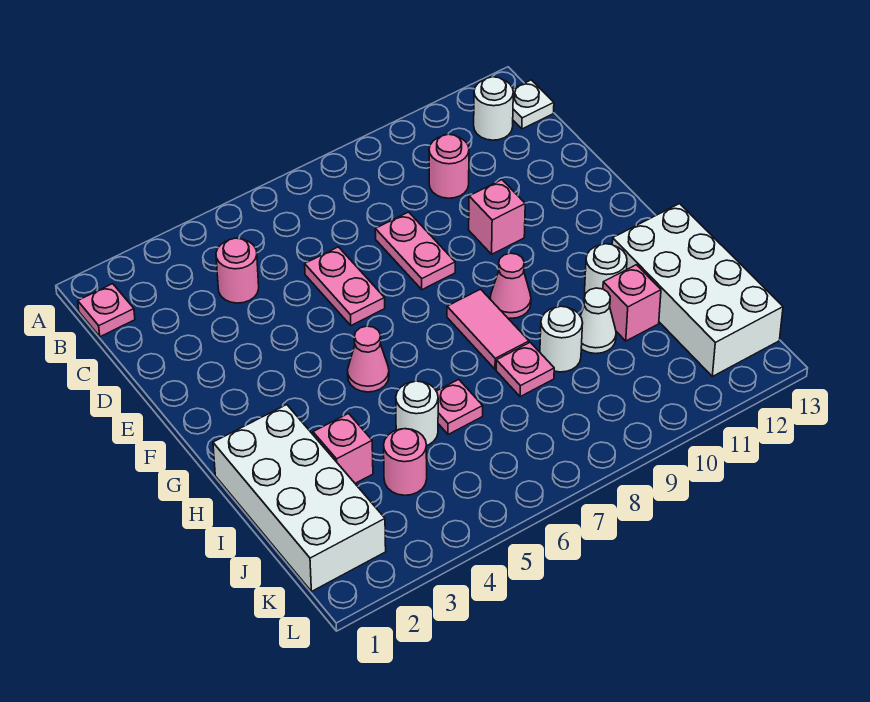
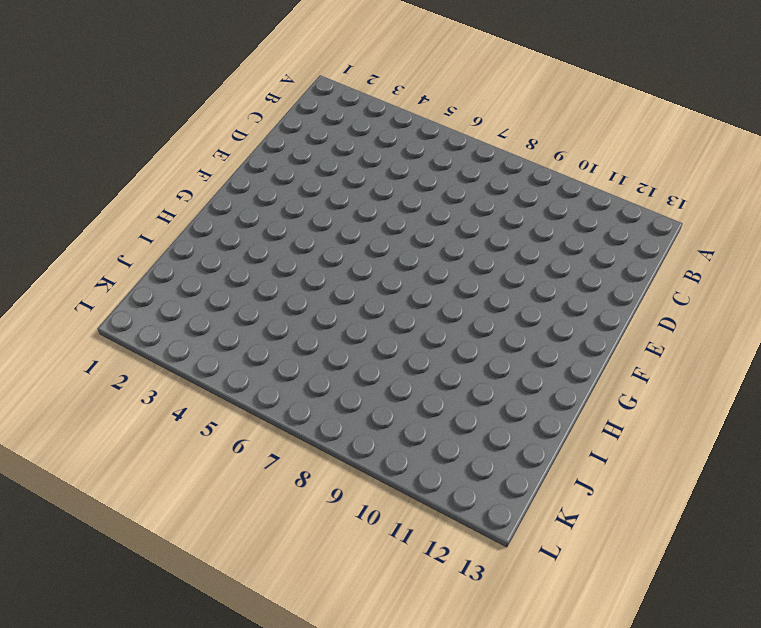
none -> pink plate B1 level 1
none -> white round brick B12 level 1
none -> white plate B13 level 1

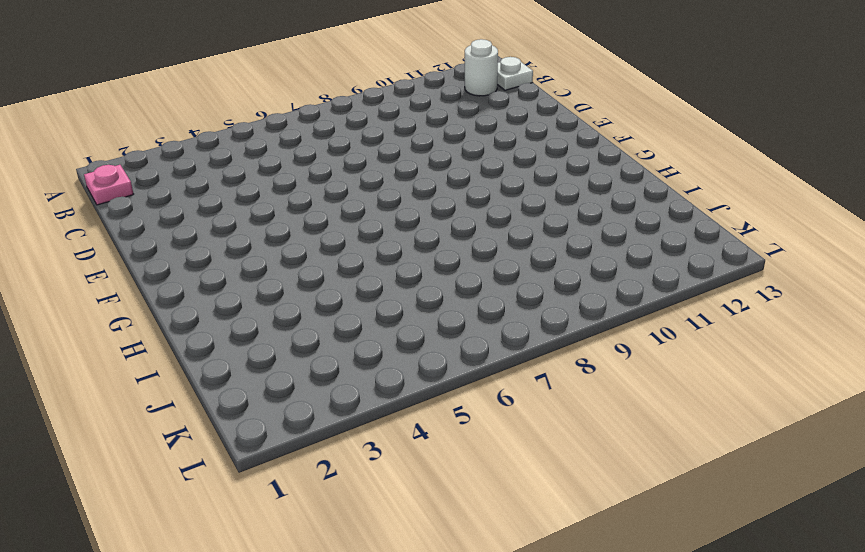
none -> pink round brick C4 level 1
none -> pink round brick C10 level 1
none -> pink plate D6:E6 level 1

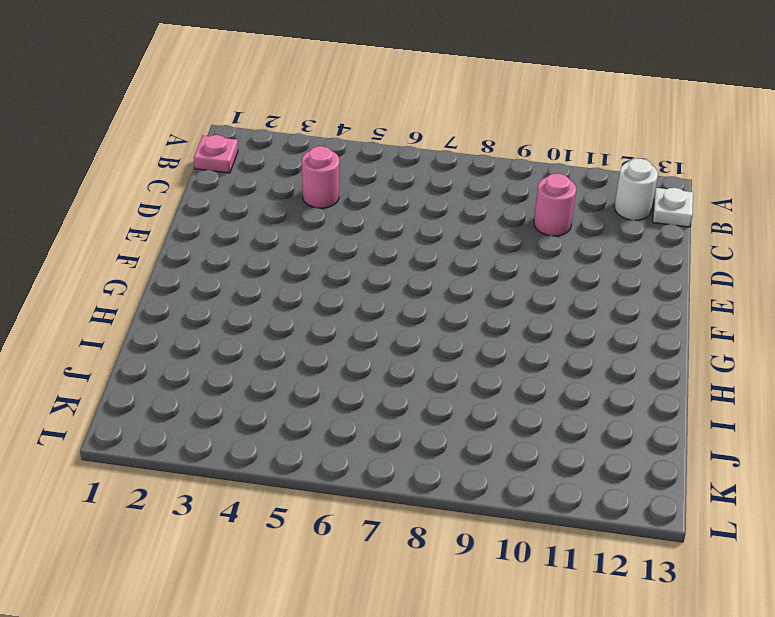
none -> pink plate D6:E6 level 1
none -> pink plate D8:E8 level 1
none -> pink brick E10 level 1

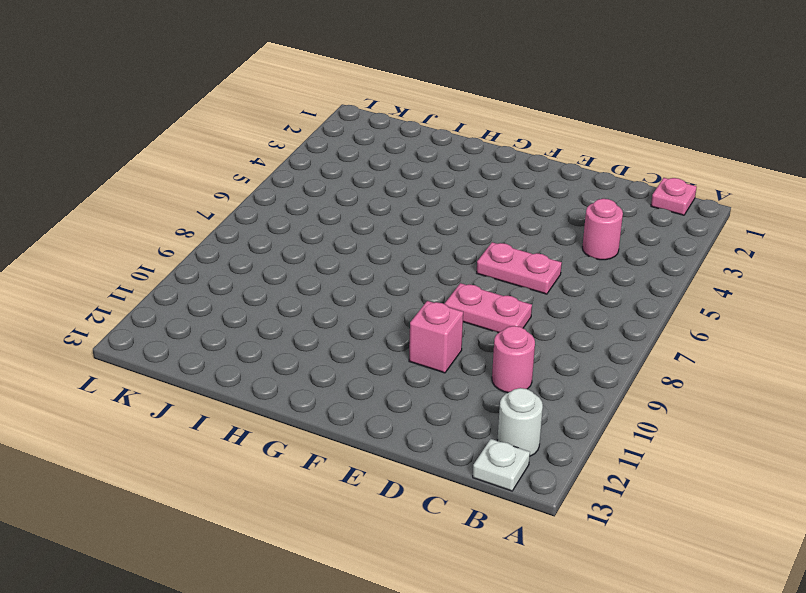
none -> pink cone G5 level 1
none -> pink tile G8:H8 level 1
none -> pink cone G9 level 1

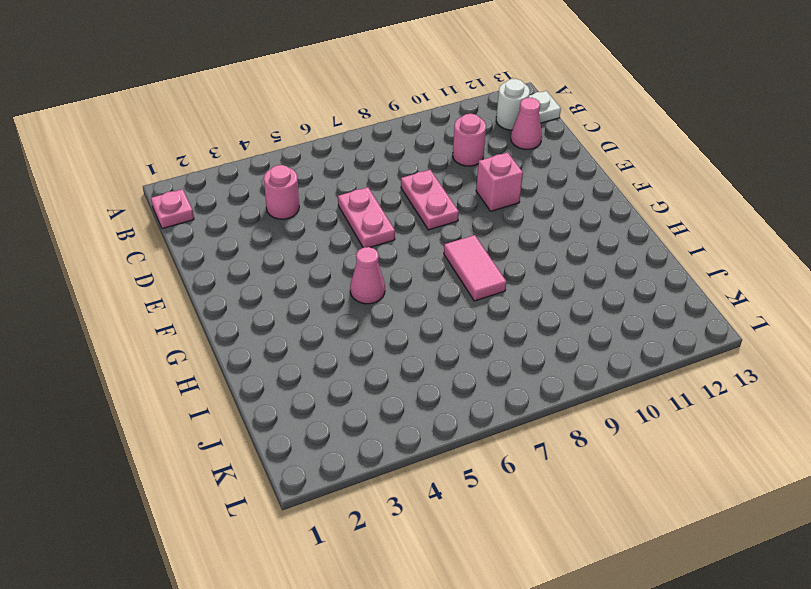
pink cone C12 level 1 -> pink cone G9 level 1
none -> white brick H1:K2 level 1
none -> white round brick H11 level 1
none -> white brick H12:K13 level 1

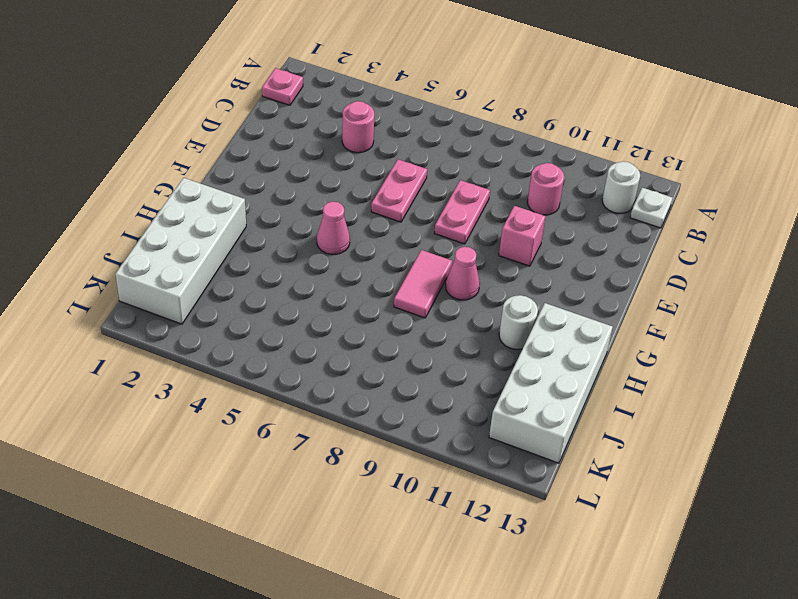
none -> pink brick I3 level 1
none -> white round brick I5 level 1
none -> pink plate I6 level 1

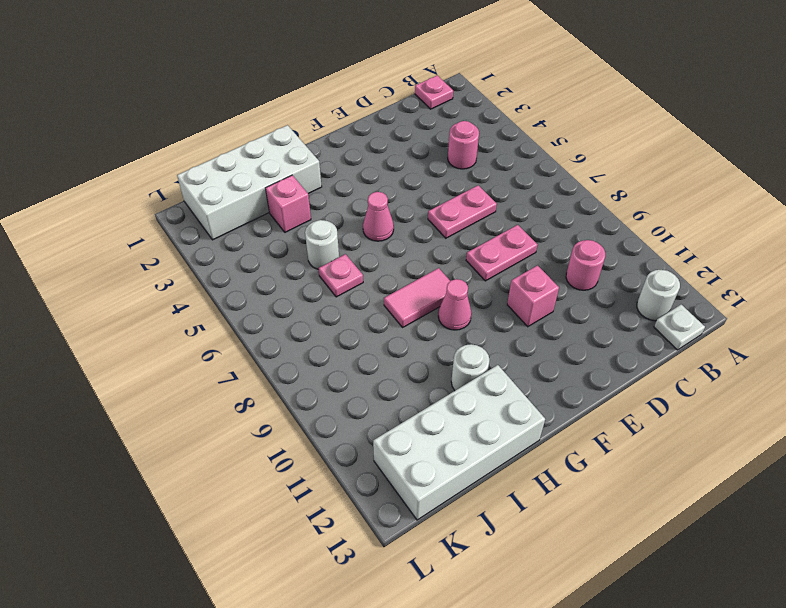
none -> pink plate I8 level 1
none -> white round brick I9 level 1
none -> white cone I10 level 1

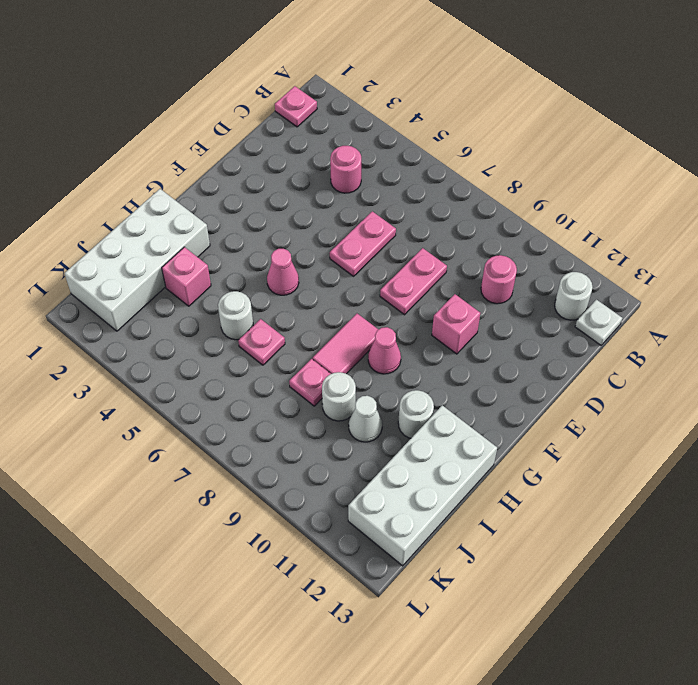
none -> pink brick I11 level 1
none -> pink round brick J4 level 1

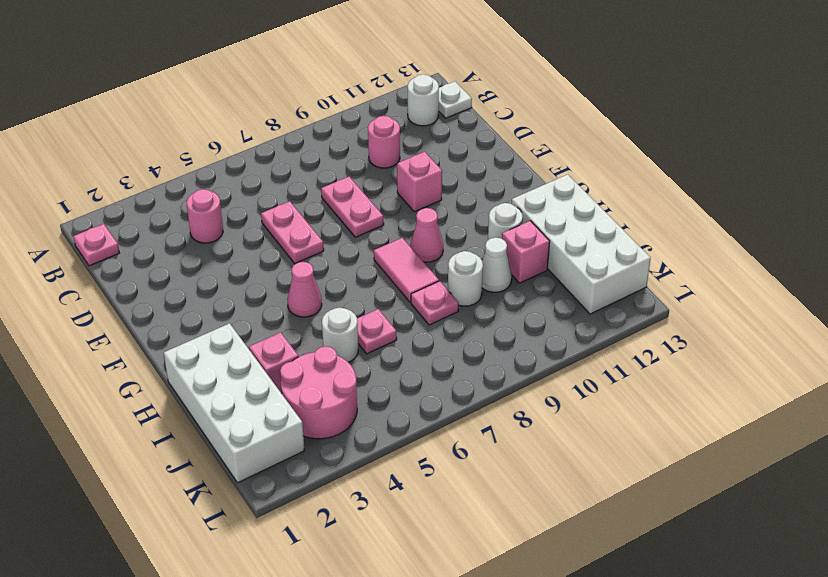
pink round brick J3:K4 level 1 -> pink round brick J4 level 1

